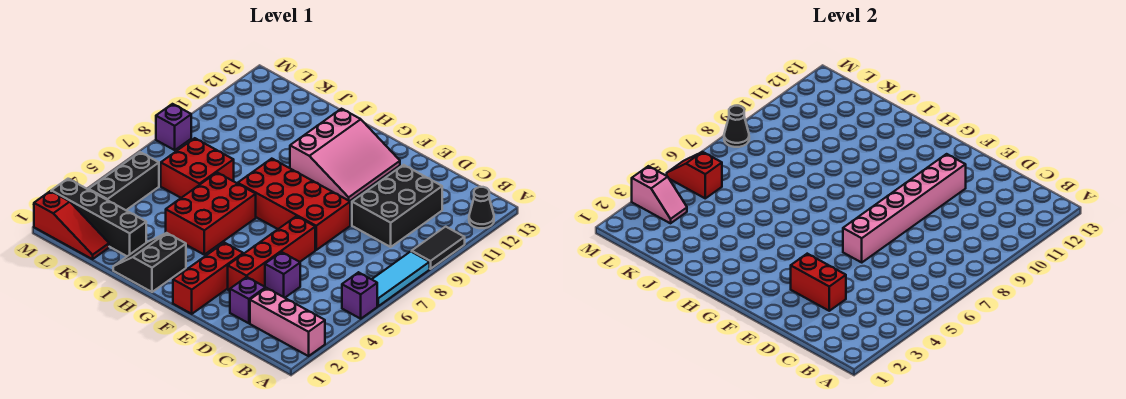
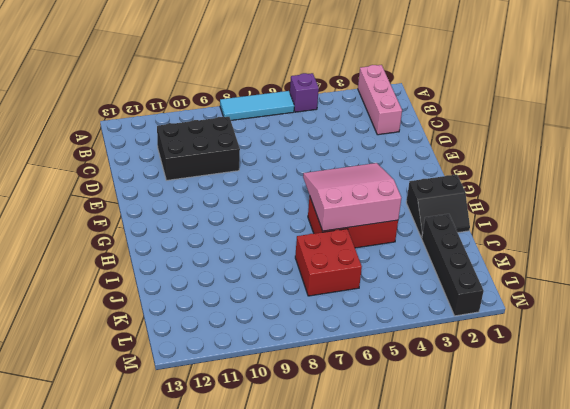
pink slope G4:I6 level 2 top I -> pink slope F10:H12 level 1 top H
none -> black tile A9:A10 level 1
none -> black cone A12 level 1
none -> purple brick D2 level 1

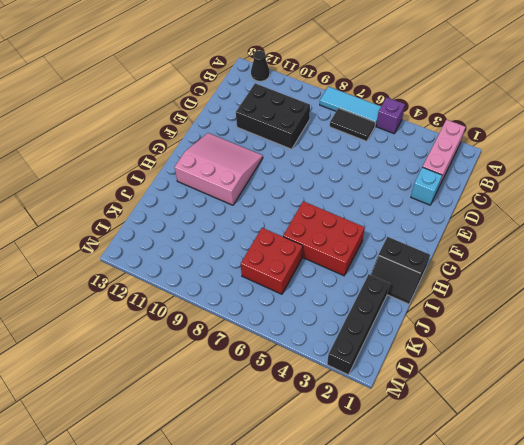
black tile B6:B7 level 1 -> black tile A9:A10 level 1
cyan brick D2 level 1 -> purple brick D2 level 1
none -> purple brick D4 level 1
none -> red brick E3:E6 level 1
none -> red brick E7:H8 level 1

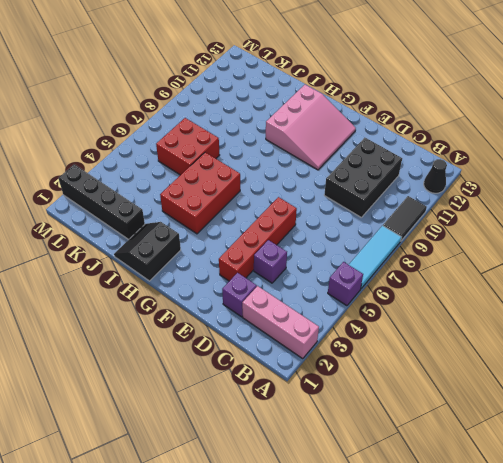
none -> red brick E7:H8 level 1
none -> red brick F1:F3 level 1
none -> red slope K1:M1 level 1 top M

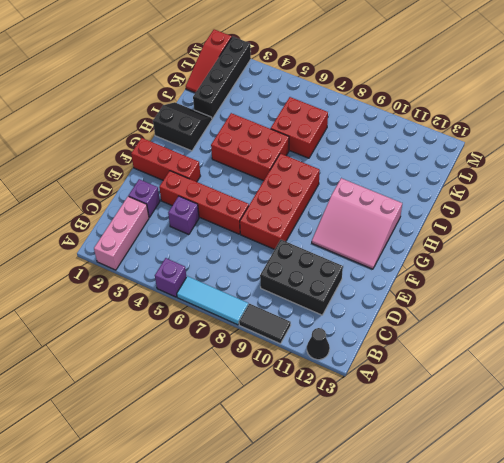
none -> black brick L3:L5 level 1
none -> purple brick M8 level 1
none -> red brick D3:E3 level 2

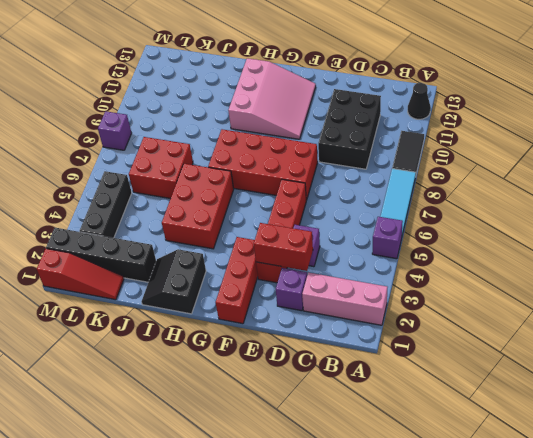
none -> pink brick E6:E11 level 2
none -> pink slope L3:M3 level 2 top M
none -> red slope L5:M5 level 2 top L

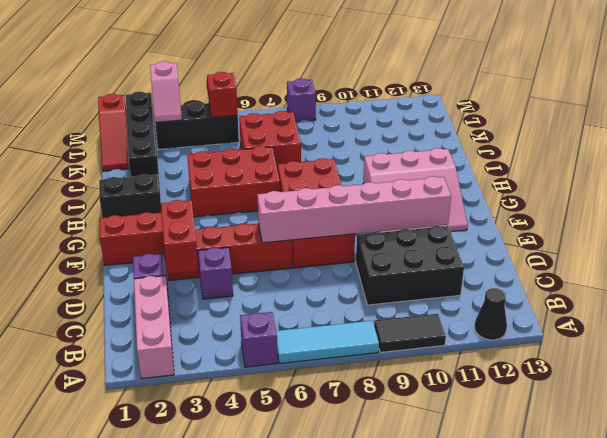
none -> black cone M8 level 2

